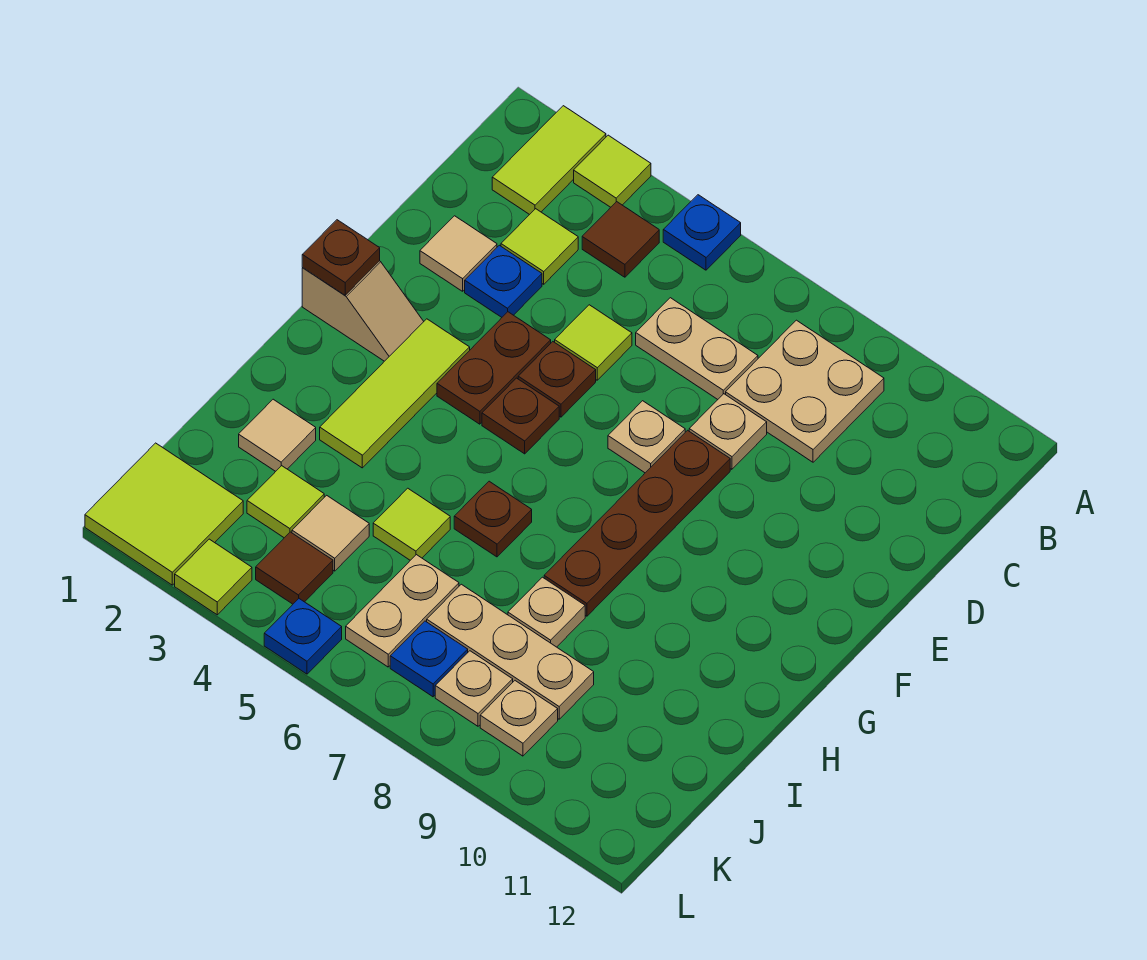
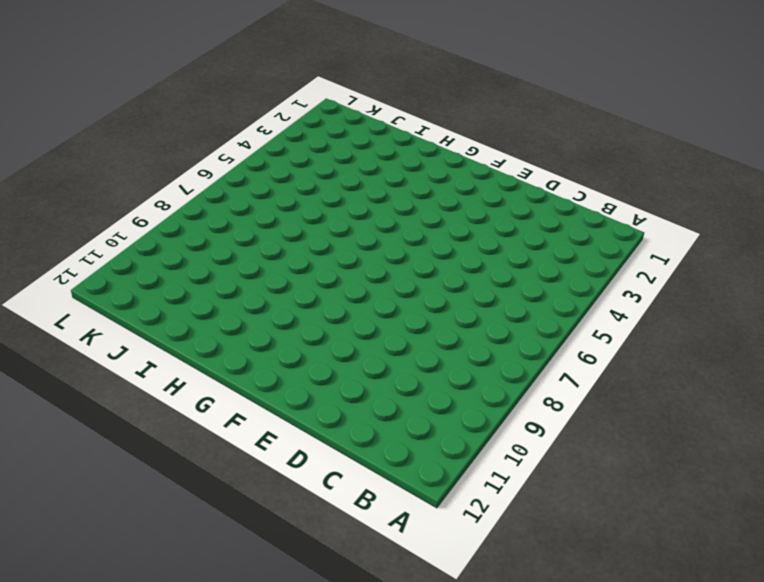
none -> lime tile A2:B2 level 1
none -> lime tile A3 level 1
none -> blue plate A5 level 1
none -> brown tile B4 level 1

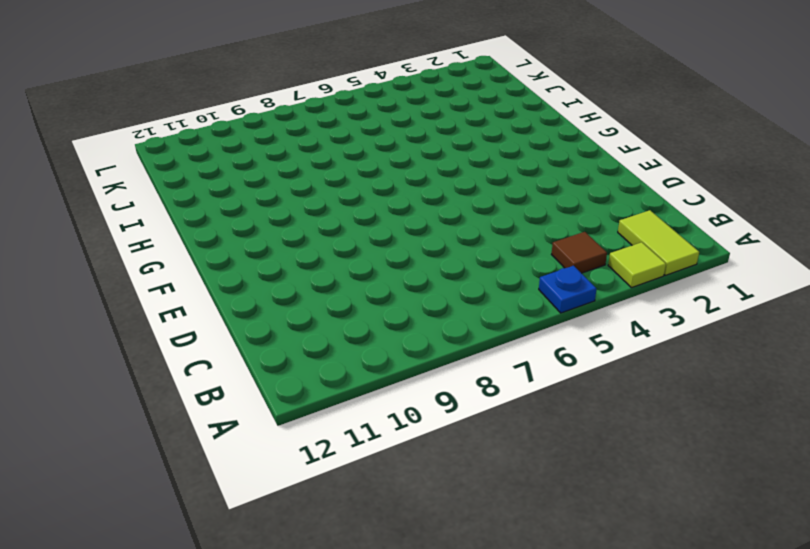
none -> tan plate B8:C9 level 1
none -> lime tile C3 level 1
none -> tan plate C6:C7 level 1
none -> tan tile D2 level 1

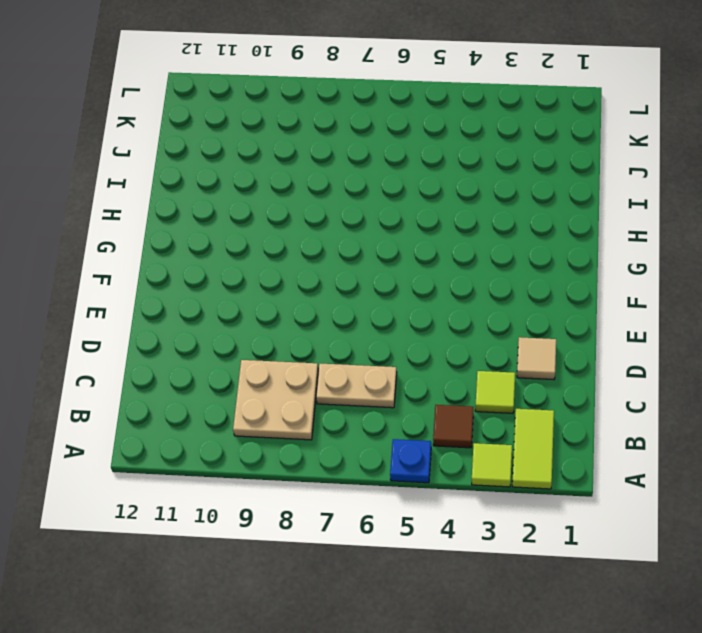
none -> blue plate D3 level 1
none -> lime tile D5 level 1
none -> tan plate D8 level 1
none -> brown plate E4:F4 level 1

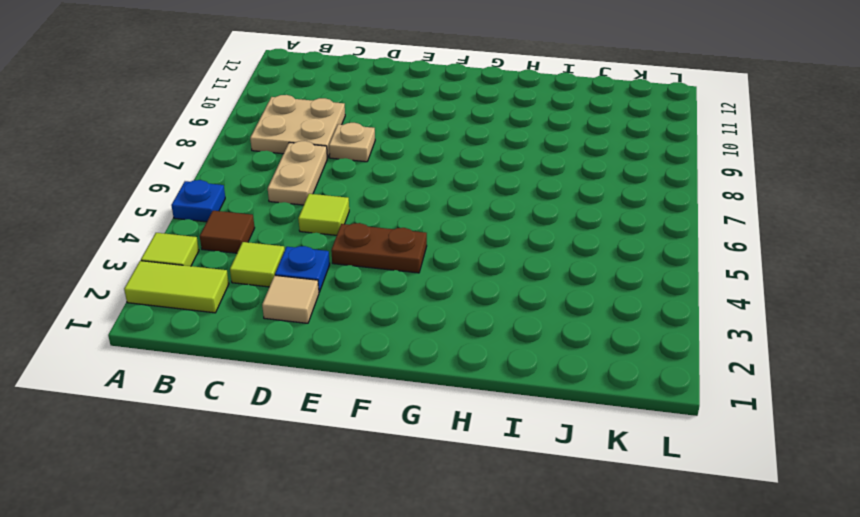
none -> brown plate E5 level 1
none -> tan plate E7 level 1
none -> brown plate E8:H8 level 1
none -> tan slope F1:F2 level 1 top 1

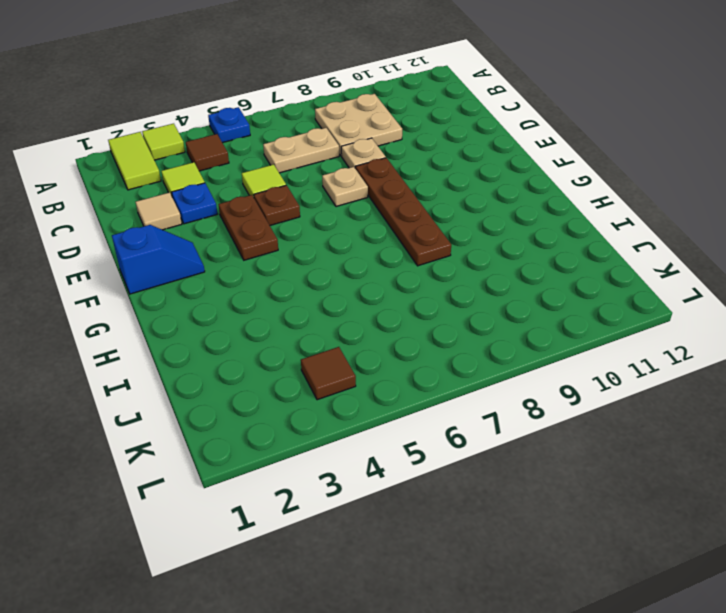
blue slope F1:F2 level 1 top 1 -> tan slope F1:F2 level 1 top 1
none -> lime tile F3:H3 level 1
none -> brown plate F5 level 1
none -> brown plate H6 level 1
none -> tan tile I2 level 1

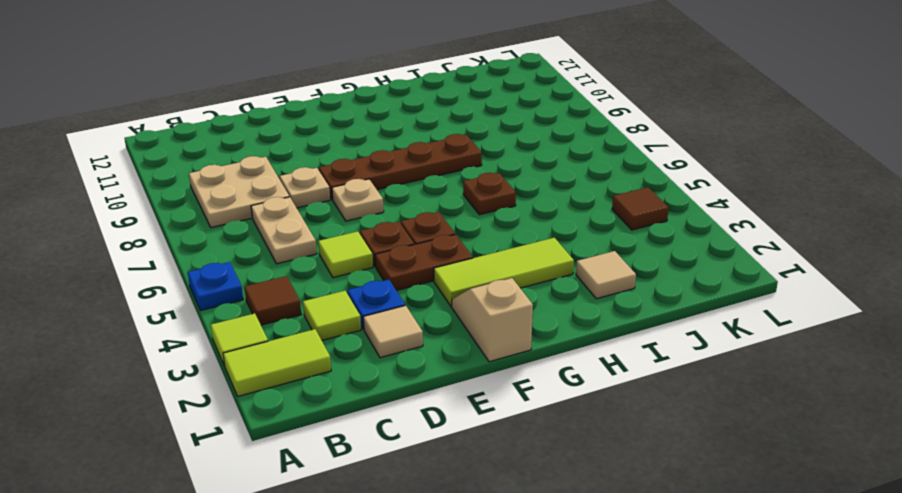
none -> lime tile I5 level 1
none -> tan plate I8 level 1
none -> lime tile J3 level 1
none -> tan tile J4 level 1

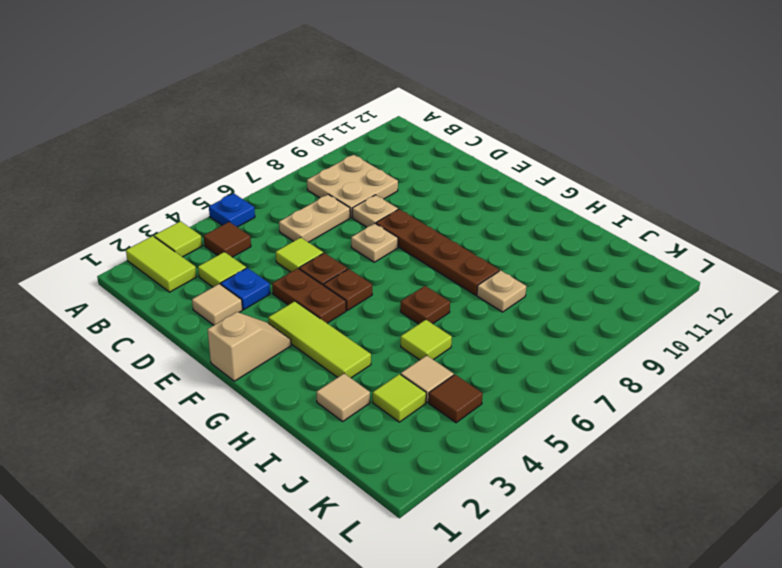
none -> tan plate J6:K6 level 1
none -> tan plate J7:J9 level 1
none -> lime tile K1:L2 level 1
none -> blue plate K7 level 1

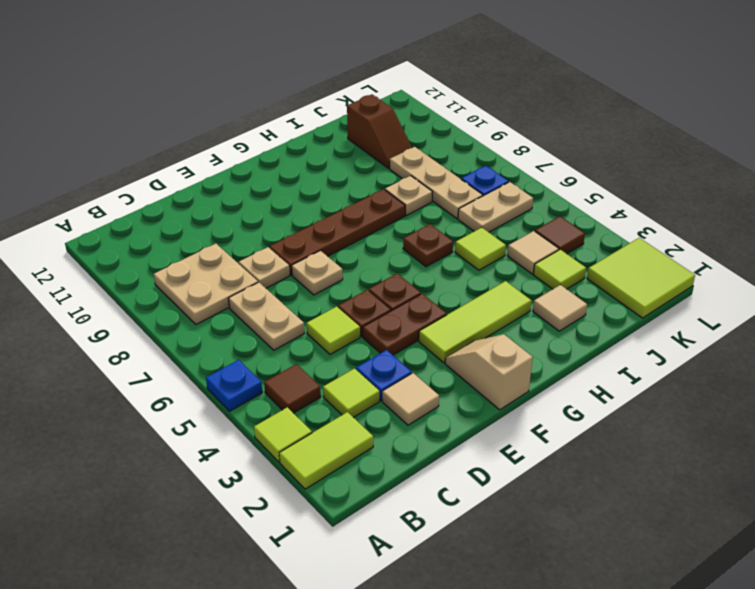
brown slope J10:J11 level 1 top 11 -> none
none -> tan plate K8 level 1
none -> tan plate K9 level 1
none -> lime tile L3 level 1
none -> blue plate L5 level 1

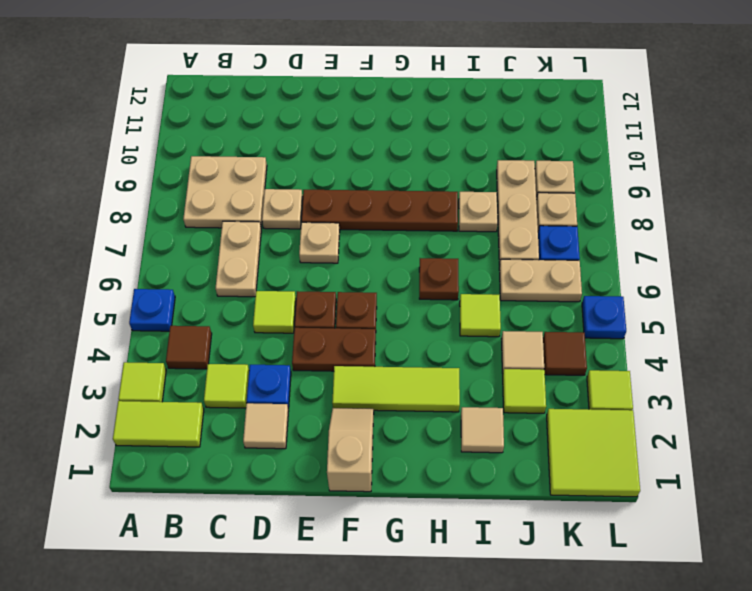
none -> brown plate F1 level 2

